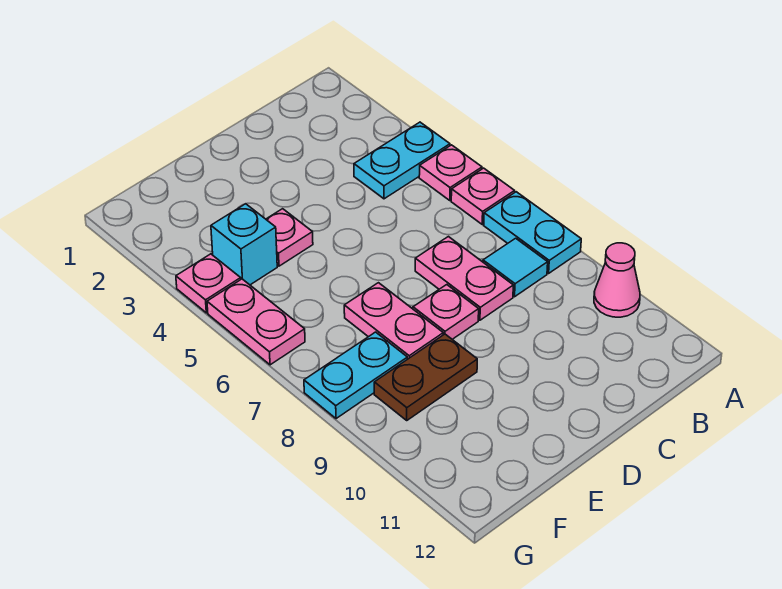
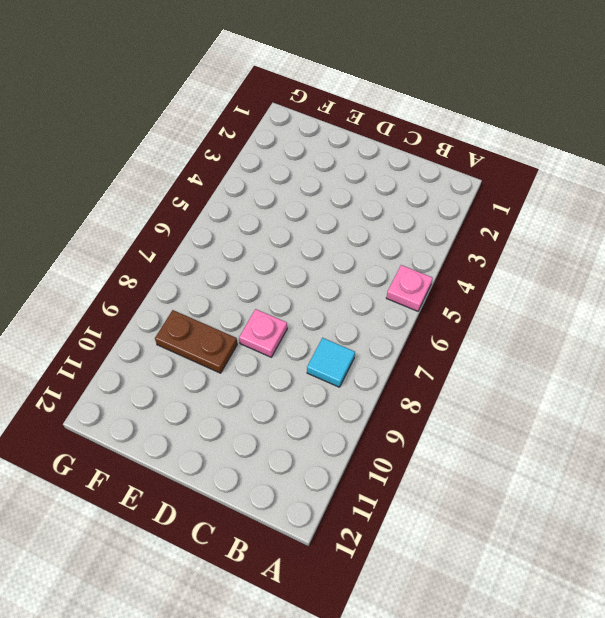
none -> cyan plate A4:B4 level 1
none -> pink plate A6 level 1
none -> cyan plate A7:A8 level 1

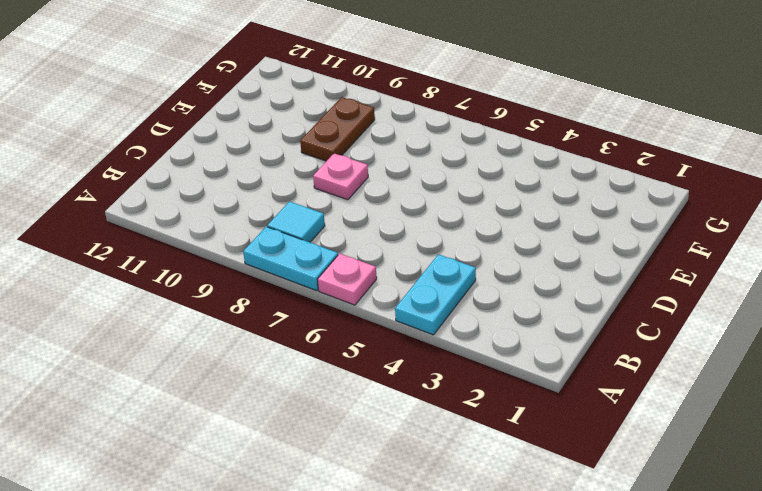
none -> pink plate A5 level 1
none -> pink cone A10 level 1
none -> pink plate C7:C8 level 1

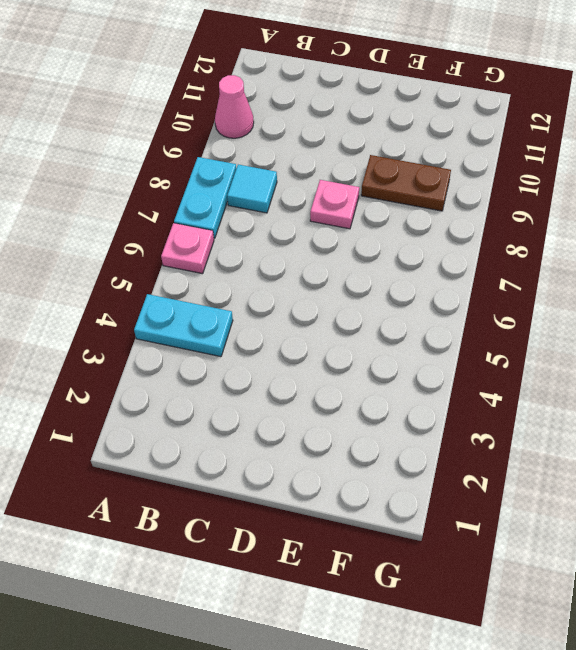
none -> pink plate A5 level 1
none -> pink plate C7:C8 level 1
none -> pink plate E4 level 1

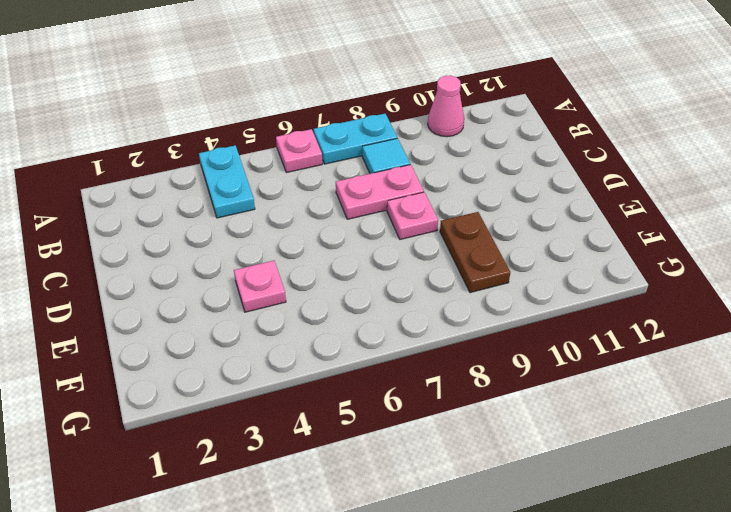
none -> pink plate A5 level 1
none -> pink plate E7:E8 level 1
none -> cyan brick F4 level 1

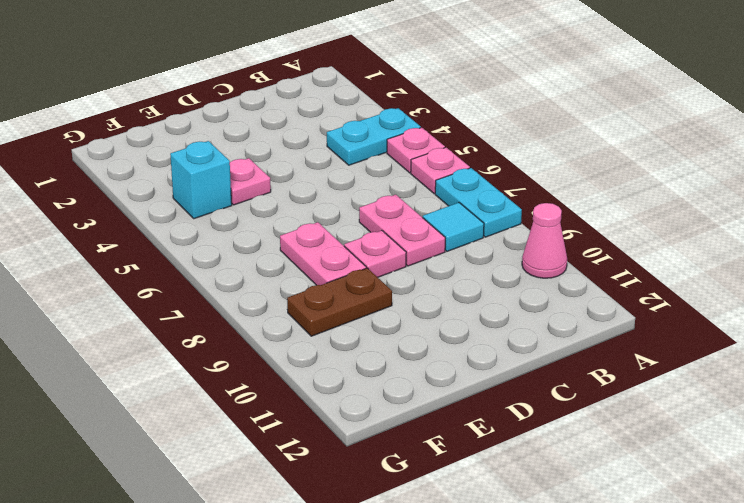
none -> cyan plate F8:G8 level 1
none -> pink plate G4 level 1
none -> pink plate G5:G6 level 1

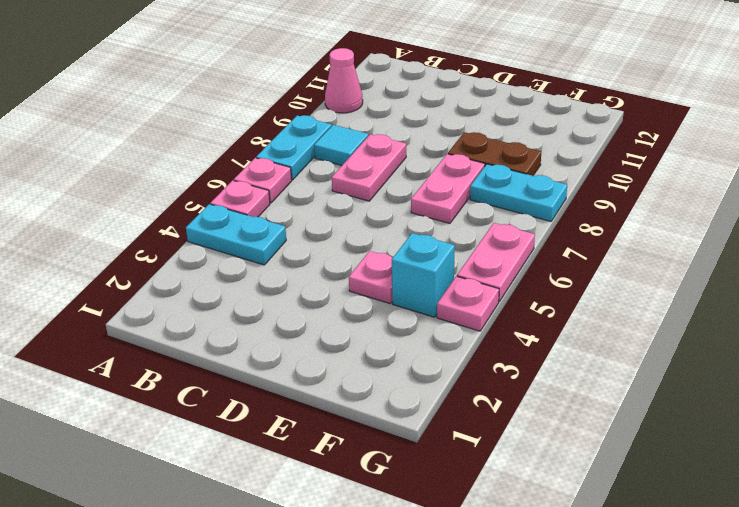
none -> pink plate D8 level 1

